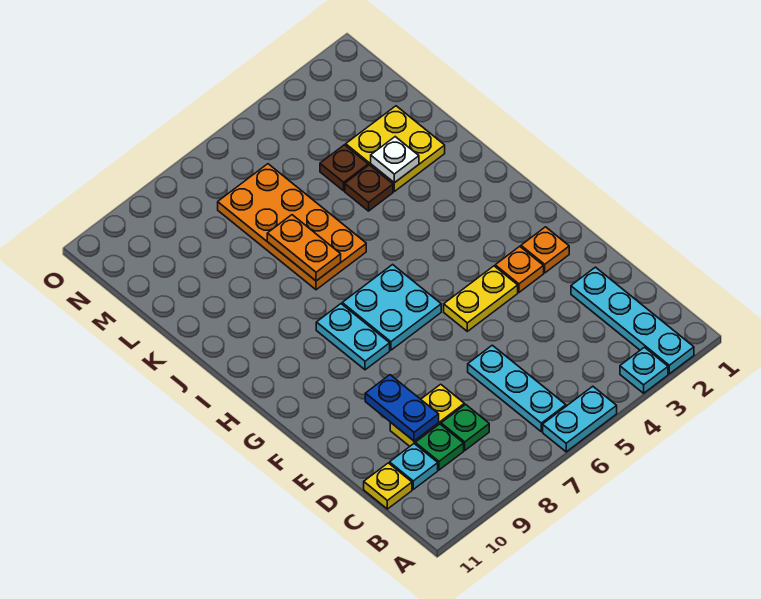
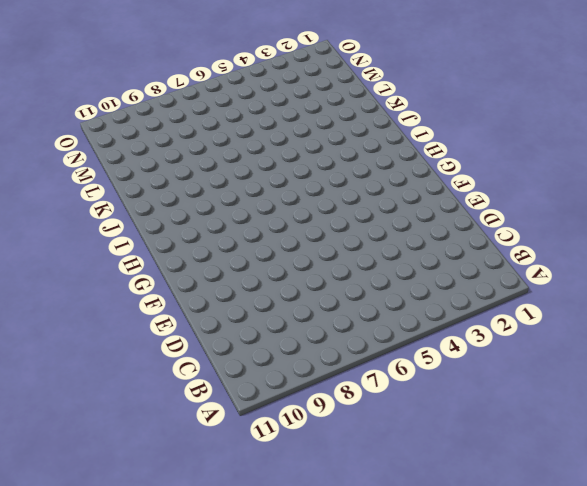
none -> cyan plate A2:D2 level 1
none -> cyan plate A3 level 1
none -> cyan plate A5:A6 level 1

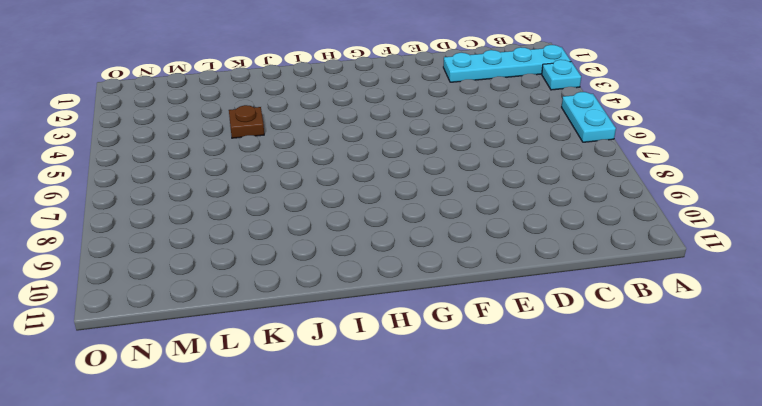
none -> cyan plate B6:D6 level 1
none -> green plate C8 level 1
none -> green plate C9 level 1

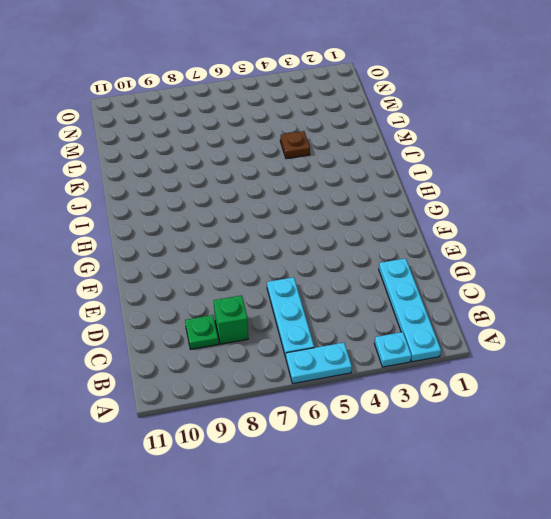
green brick C8 level 1 -> green plate C8 level 1
none -> cyan plate C10 level 1
none -> yellow plate C11 level 1
none -> yellow plate D8:D9 level 1

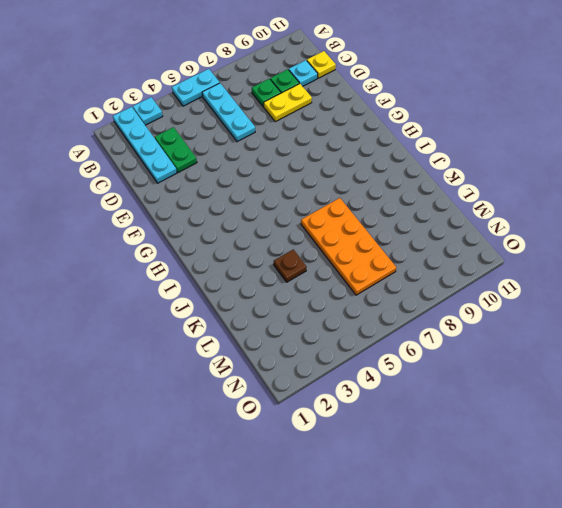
green plate C3:D3 level 1 -> none
none -> orange plate F2 level 1
none -> orange plate F3 level 1
none -> yellow plate F4:F5 level 1

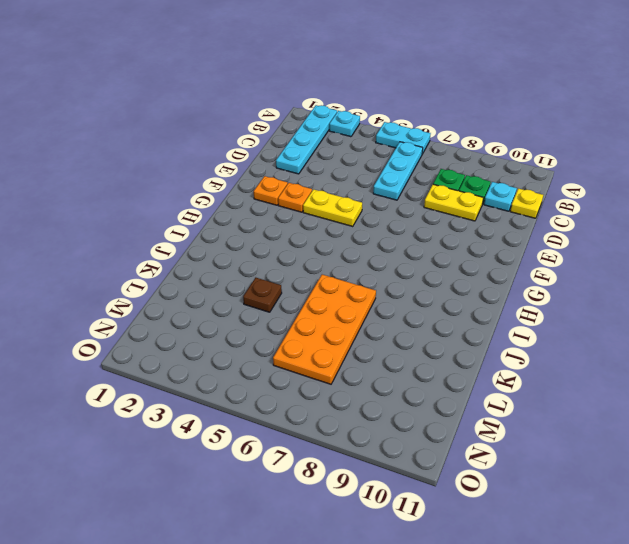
none -> cyan plate G6:H7 level 1
none -> cyan plate G8:H8 level 1
none -> yellow plate K2:L3 level 1

